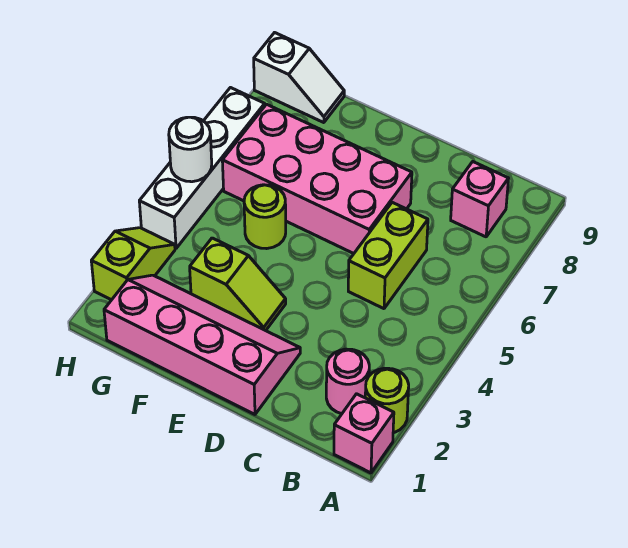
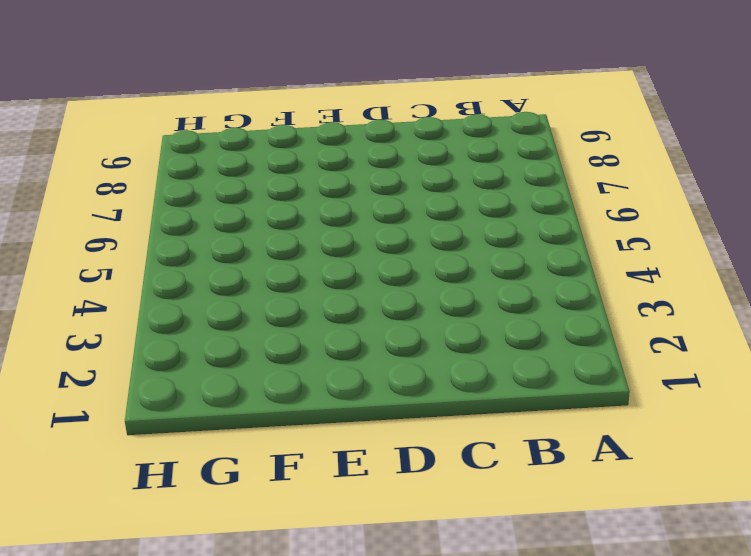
none -> pink brick A1 level 1
none -> lime round brick A2 level 1
none -> pink round brick B2 level 1

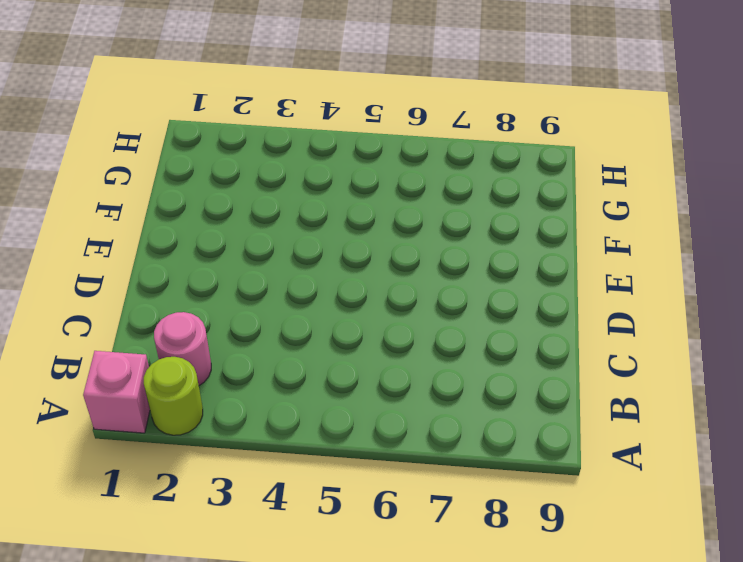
none -> pink brick B8 level 1
none -> lime brick C5:C6 level 1
none -> pink slope D1:G2 level 1 top 1

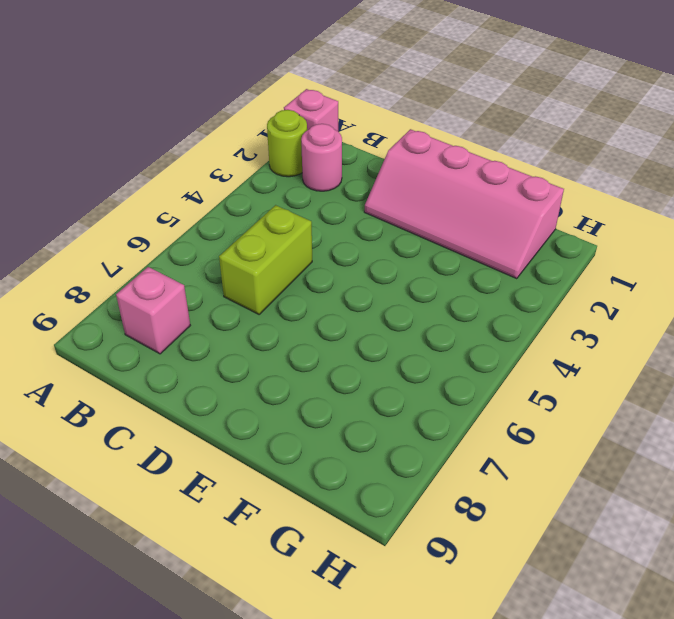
none -> pink brick D6:G7 level 1
none -> lime slope E3:F3 level 1 top F
none -> lime round brick F5 level 1

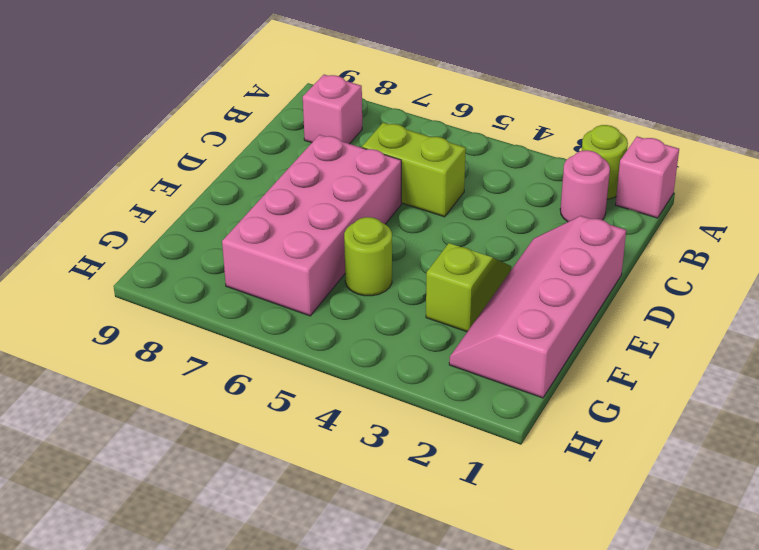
none -> white slope G9:H9 level 1 top H
none -> lime slope H2:H3 level 1 top 2
none -> white brick H4:H7 level 1

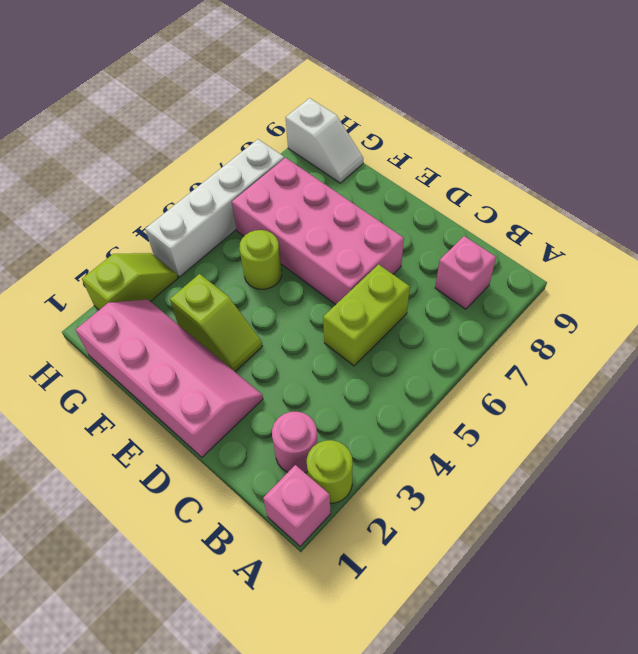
none -> white round brick H5 level 2

